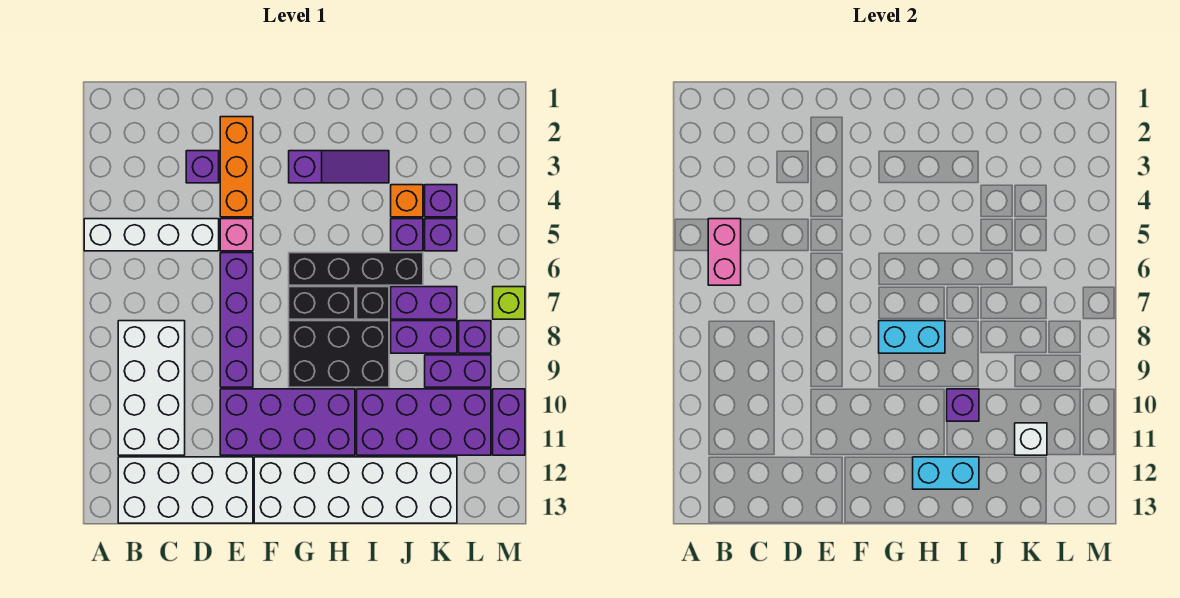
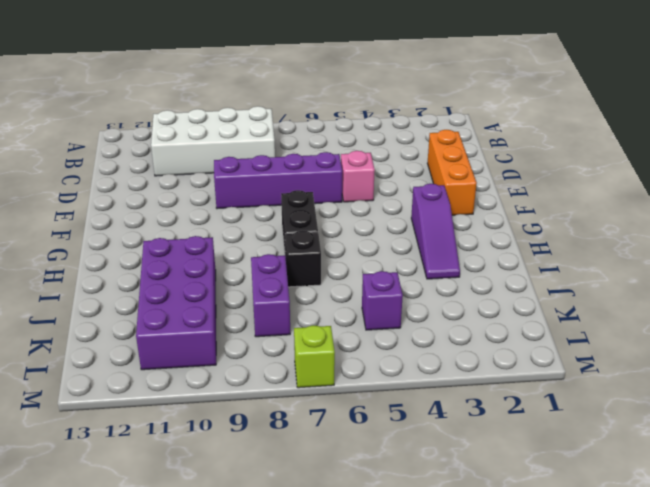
orange brick D2:F2 level 1 -> orange brick E2:E4 level 1
none -> white brick A5:D5 level 1
none -> white brick B12:E13 level 1
none -> purple brick D3 level 1
none -> purple brick E10:H11 level 1

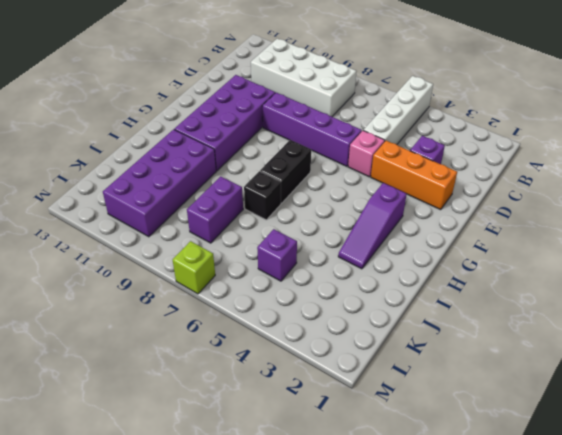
none -> white brick B12:E13 level 1
none -> white brick F12:K13 level 1
none -> black brick G6:J6 level 1
none -> black brick G8:I9 level 1

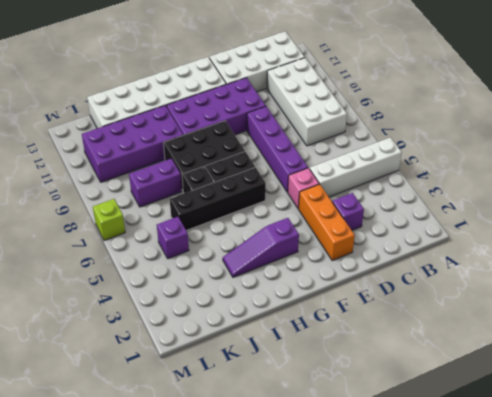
none -> orange brick J4 level 1
none -> purple brick J5 level 1
none -> purple brick J7:K7 level 1
none -> purple brick K4 level 1

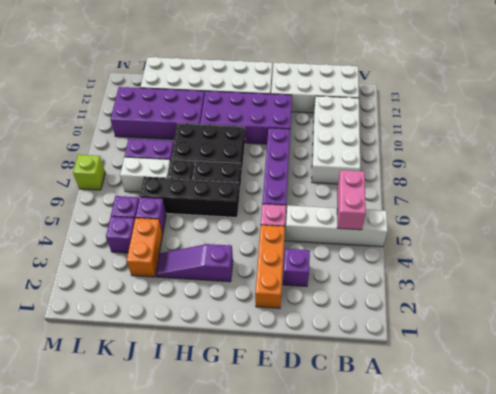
orange brick J3:J4 level 1 -> orange brick J4 level 1
white brick J7:K7 level 1 -> purple brick J7:K7 level 1
none -> purple brick K9:L9 level 1
none -> purple brick L8 level 1
none -> purple brick M10:M11 level 1
none -> cyan brick G8:H8 level 2

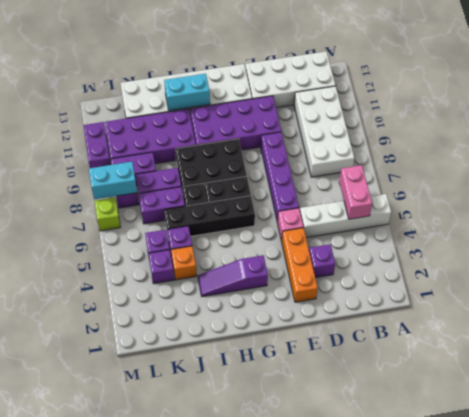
cyan brick L8:M8 level 2 -> cyan brick G8:H8 level 2
none -> purple brick I10 level 2
none -> white brick K11 level 2

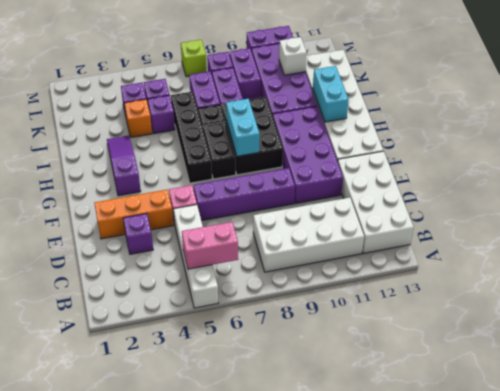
none -> purple brick I10 level 2

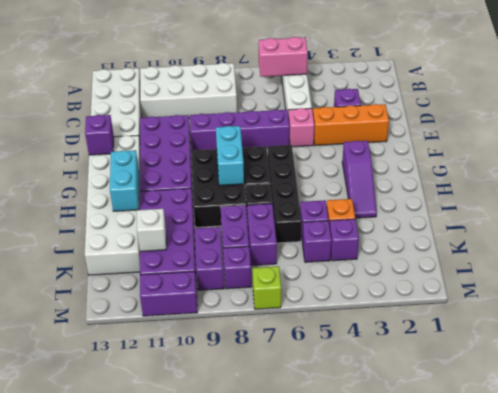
purple brick F13 level 2 -> purple brick I10 level 2

